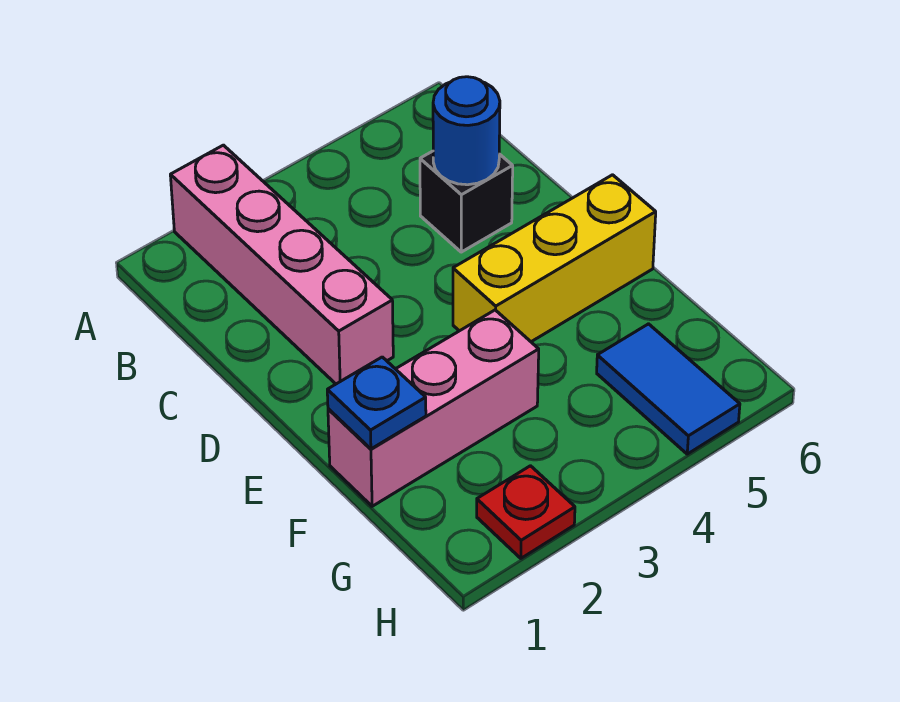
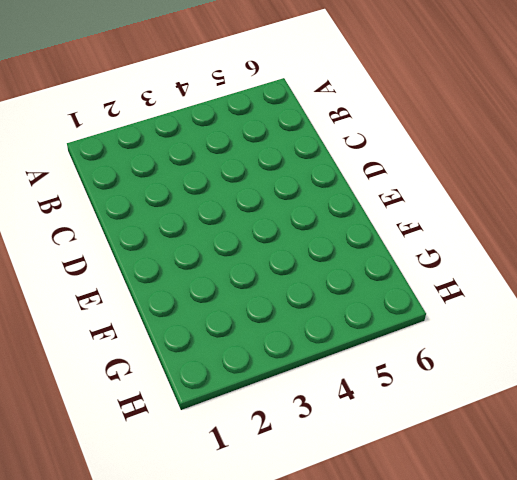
none -> pink brick A2:D2 level 1
none -> black brick C5 level 1

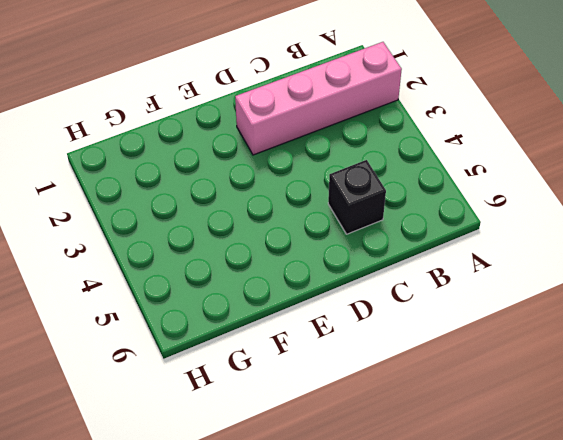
none -> yellow brick E4:E6 level 1
none -> pink brick F1:F3 level 1

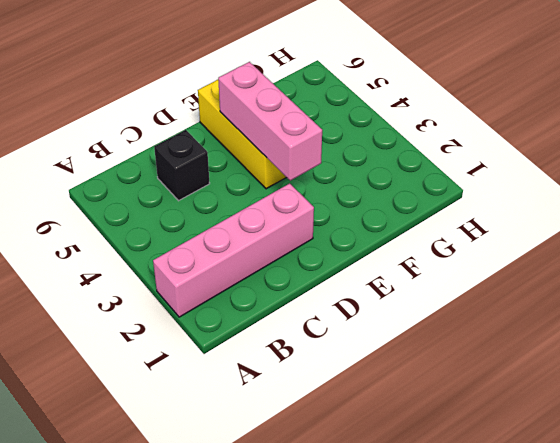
pink brick E3:E5 level 2 -> pink brick F1:F3 level 1
none -> blue tile G5:H5 level 1
none -> red plate H2 level 1

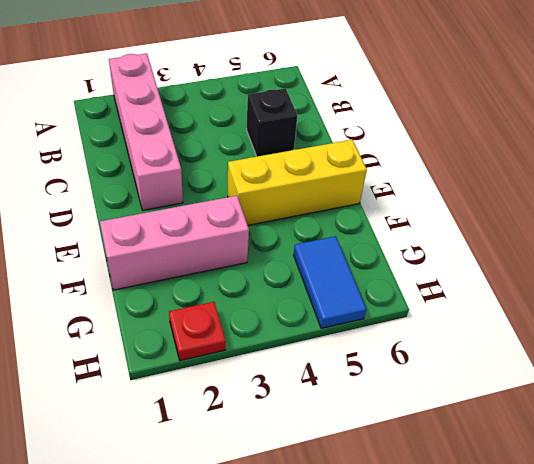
none -> blue round brick C5 level 2
none -> blue plate F1 level 2

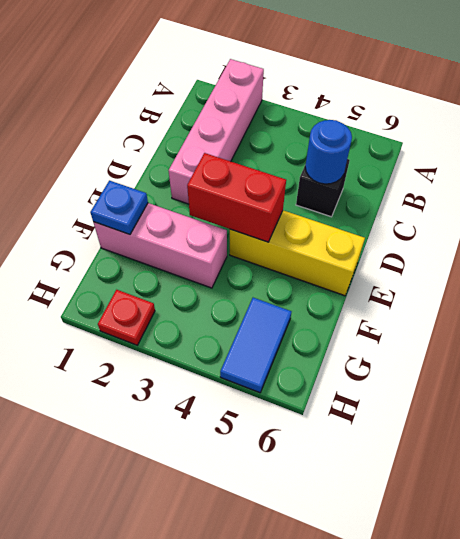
red brick E3:E4 level 2 -> none

